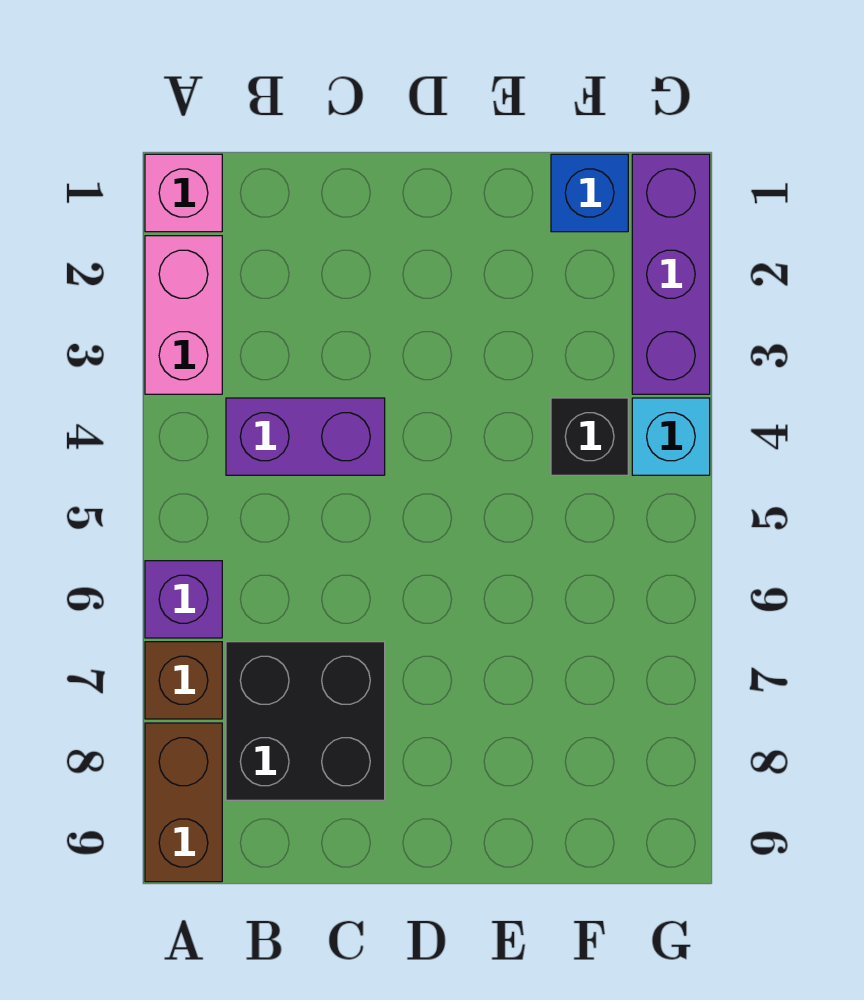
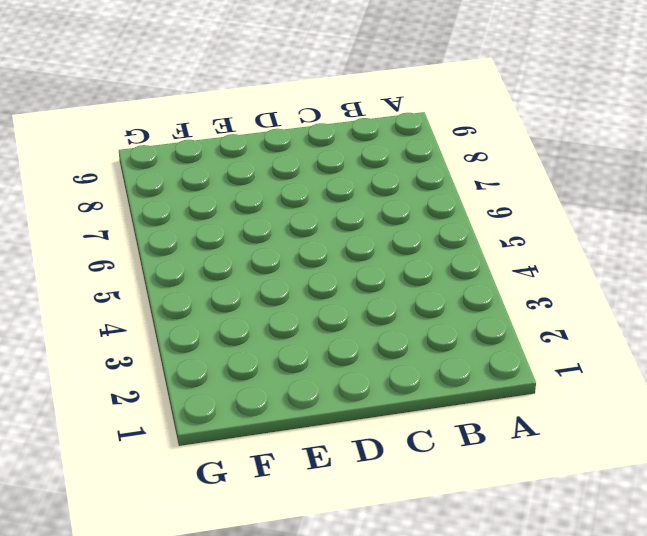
none -> pink brick A1 level 1
none -> pink brick A2:A3 level 1

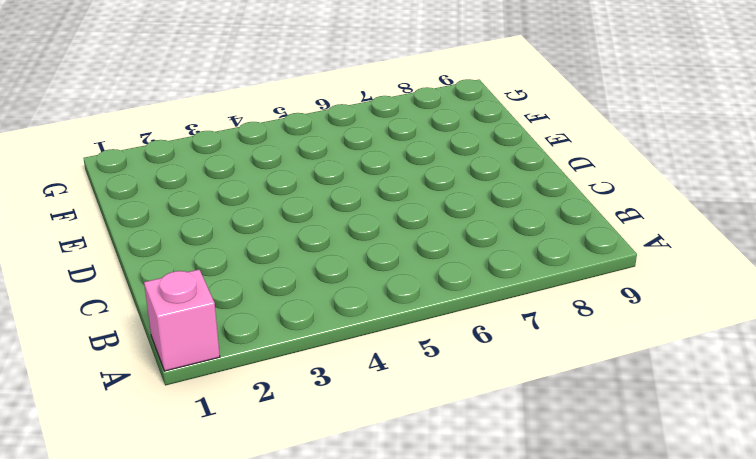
none -> pink brick A2:A3 level 1
none -> purple brick A6 level 1

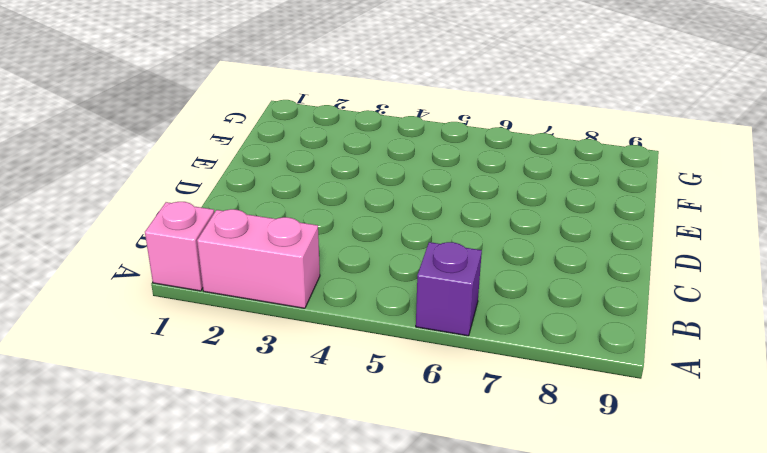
none -> brown brick A7 level 1
none -> brown brick A8:A9 level 1

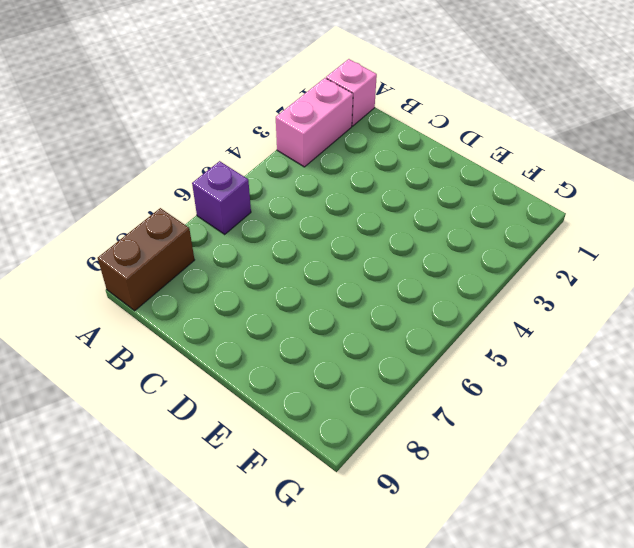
none -> brown brick A7 level 1
none -> purple brick B4:C4 level 1

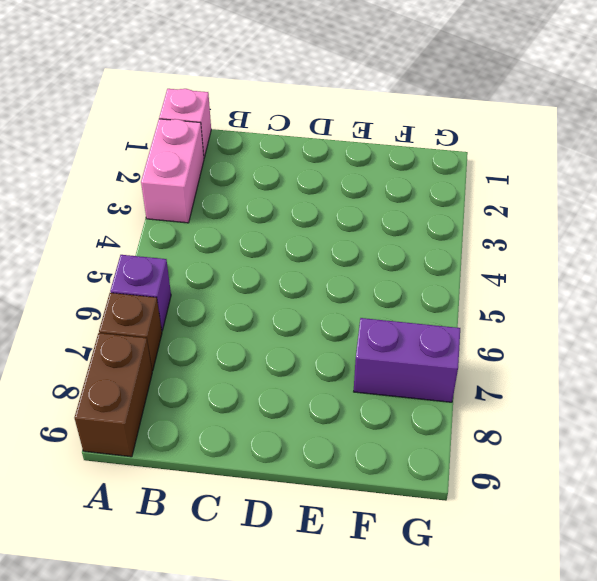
purple brick F7:G7 level 1 -> purple brick B4:C4 level 1
none -> black brick B7:C8 level 1
none -> blue brick F1 level 1

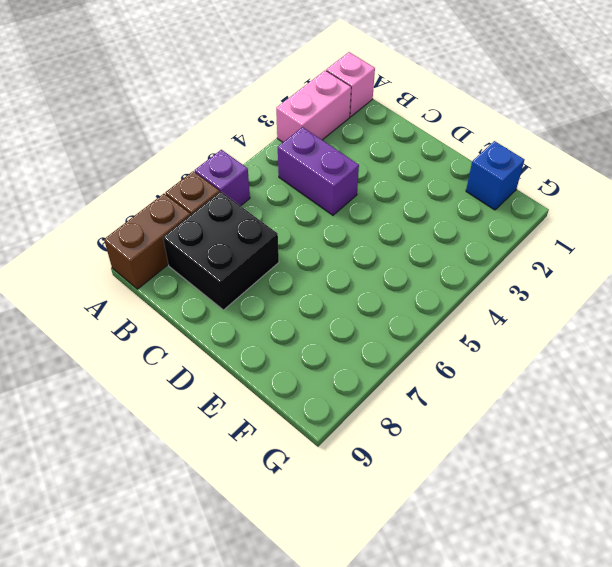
none -> black brick F4 level 1
none -> purple brick G1:G3 level 1

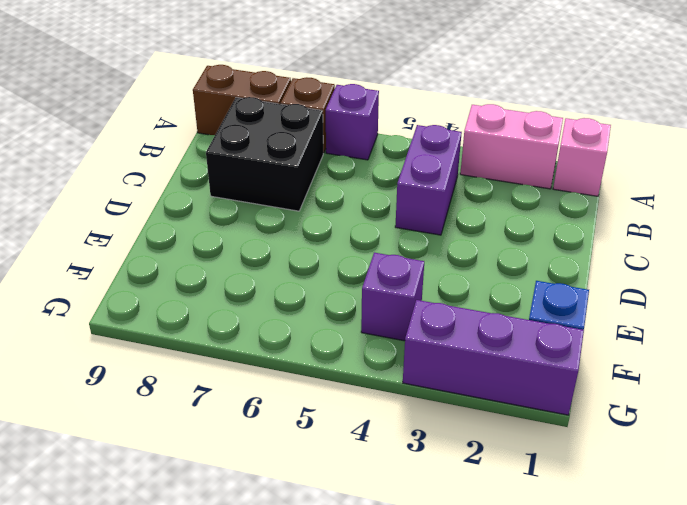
purple brick F4 level 1 -> black brick F4 level 1
none -> cyan brick G4 level 1

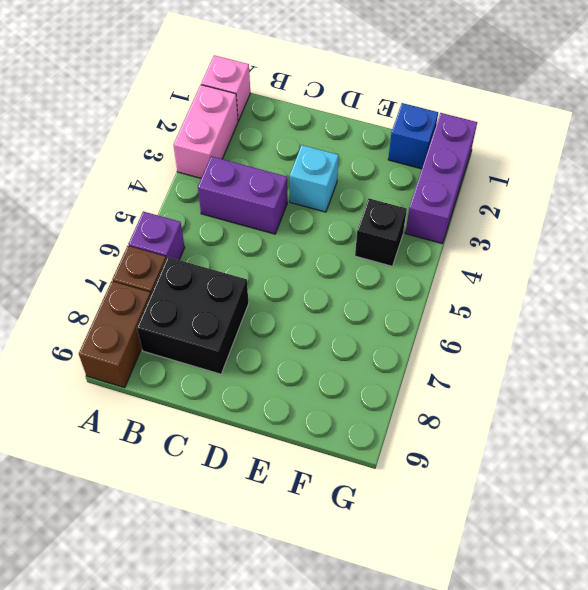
cyan brick D3 level 1 -> cyan brick G4 level 1

